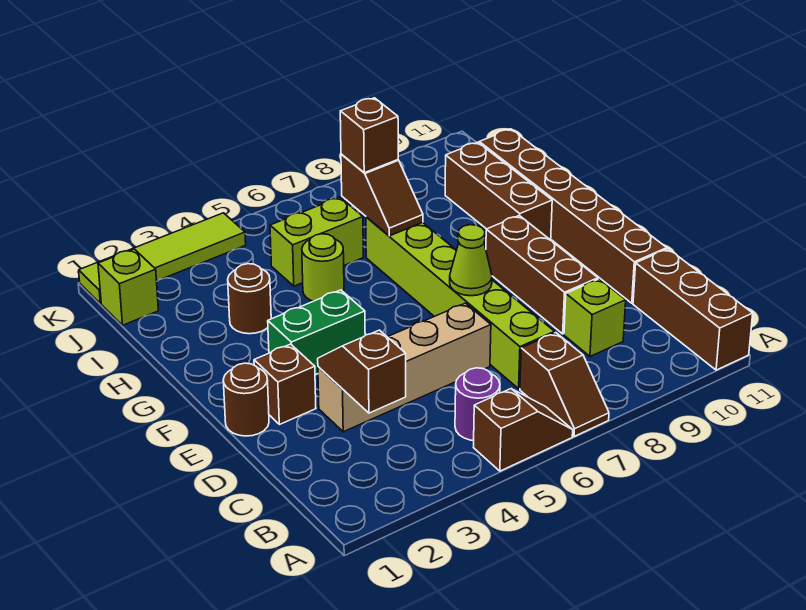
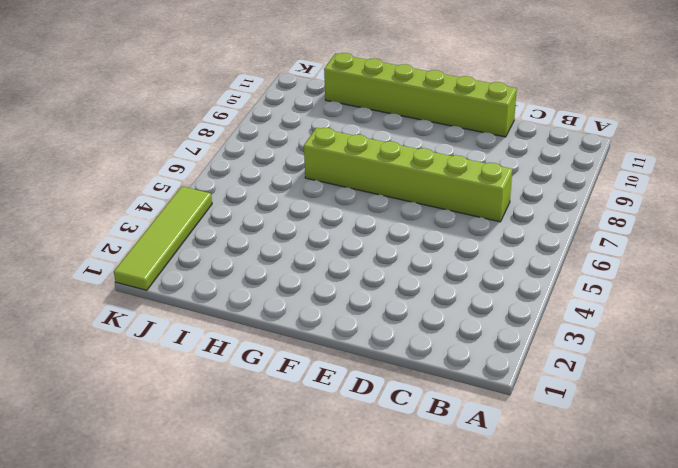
lime brick D11:I11 level 1 -> brown brick D11:I11 level 1
none -> brown slope A5:A6 level 1 top 5
none -> brown slope A7:B7 level 1 top B
none -> brown brick A11:C11 level 1

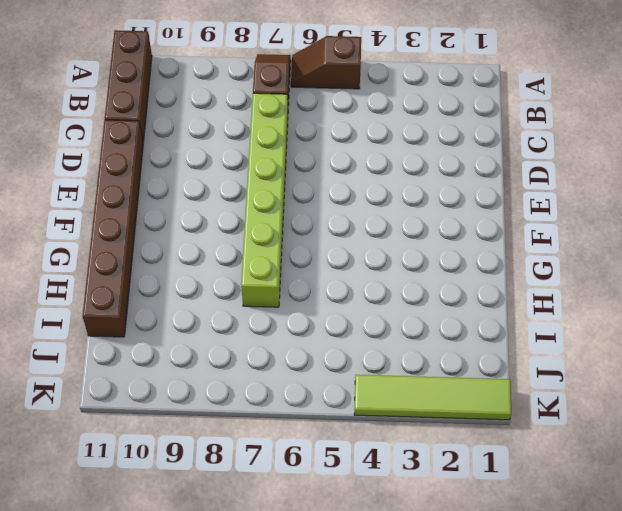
none -> purple round brick B5 level 1
none -> lime brick C9 level 1
none -> tan brick D3:D6 level 1

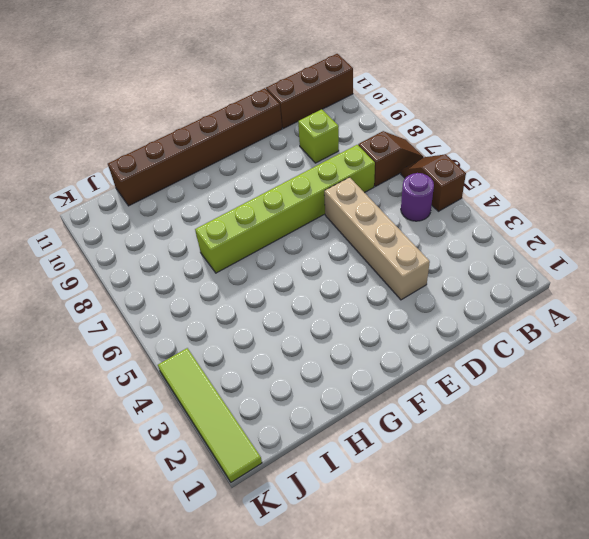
none -> brown brick D9:F9 level 1
none -> brown round brick E1 level 1
none -> brown brick E2 level 1

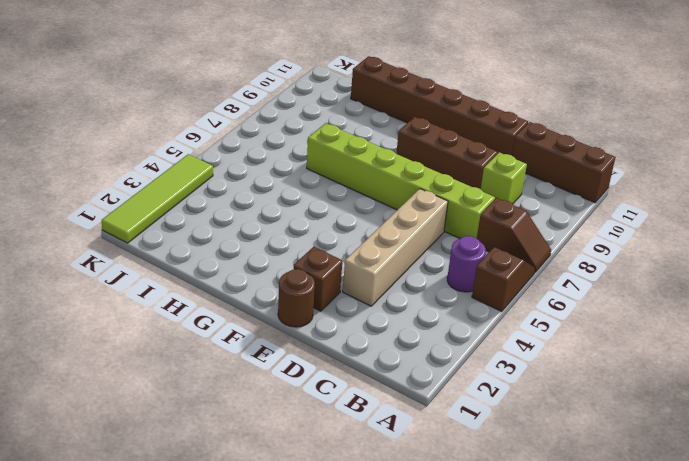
none -> green brick F3:F4 level 1
none -> brown brick G10:I10 level 1
none -> brown round brick H3 level 1

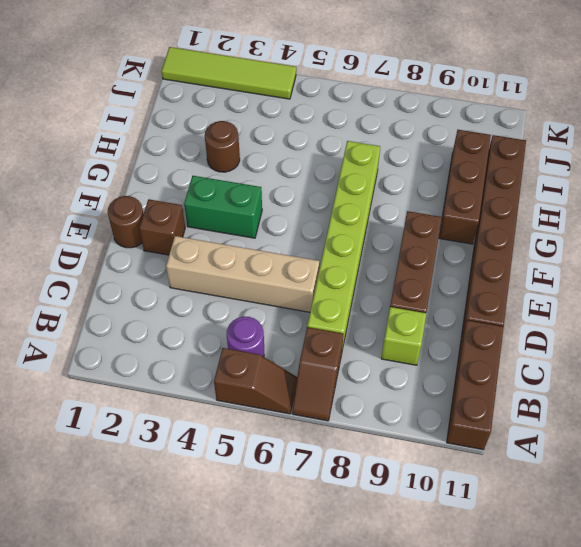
none -> lime round brick H5 level 1
none -> lime brick I5:I6 level 1
none -> lime brick J1 level 1

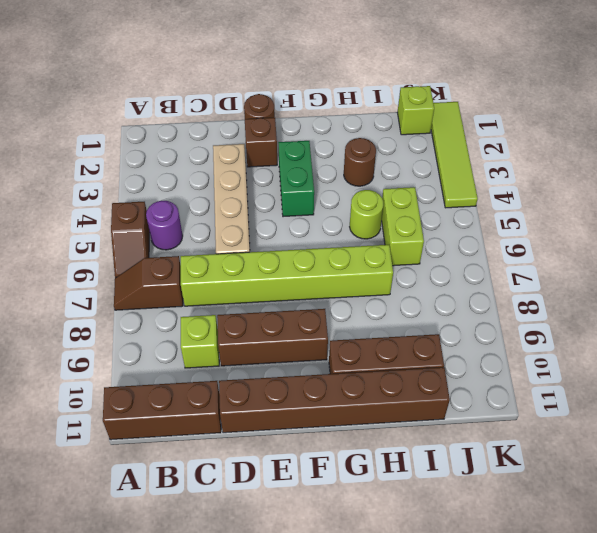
none -> brown slope C3:D3 level 2 top C
none -> lime cone E7 level 2
none -> brown slope H7:I7 level 2 top I

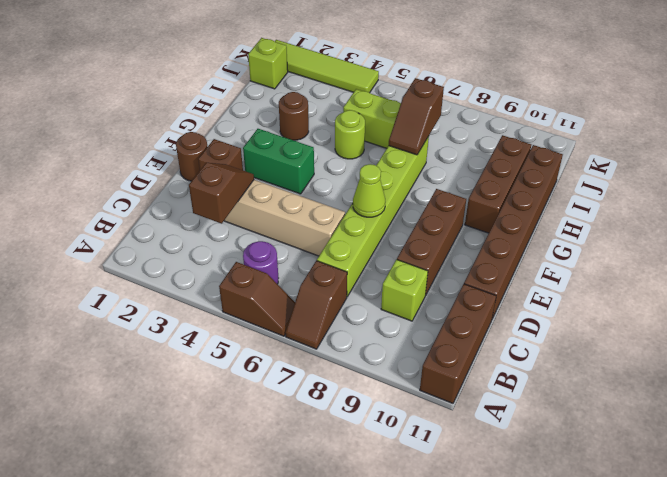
none -> brown brick I7 level 3

